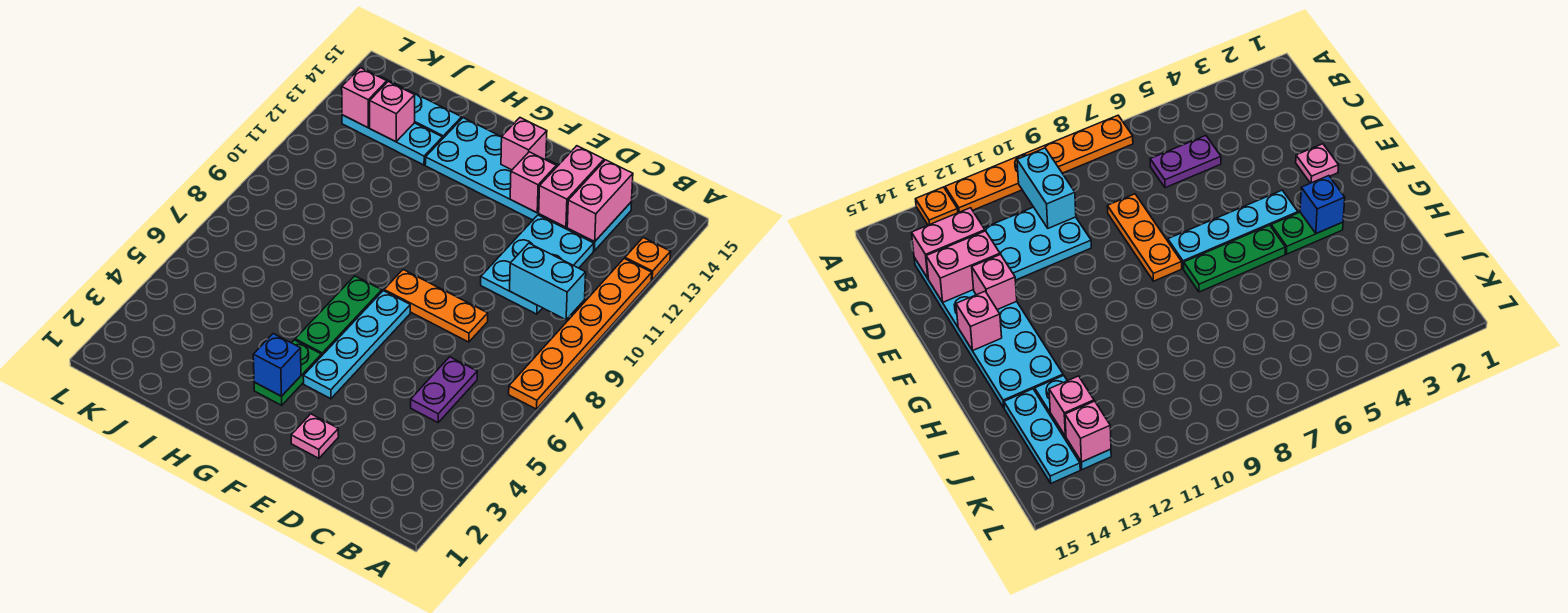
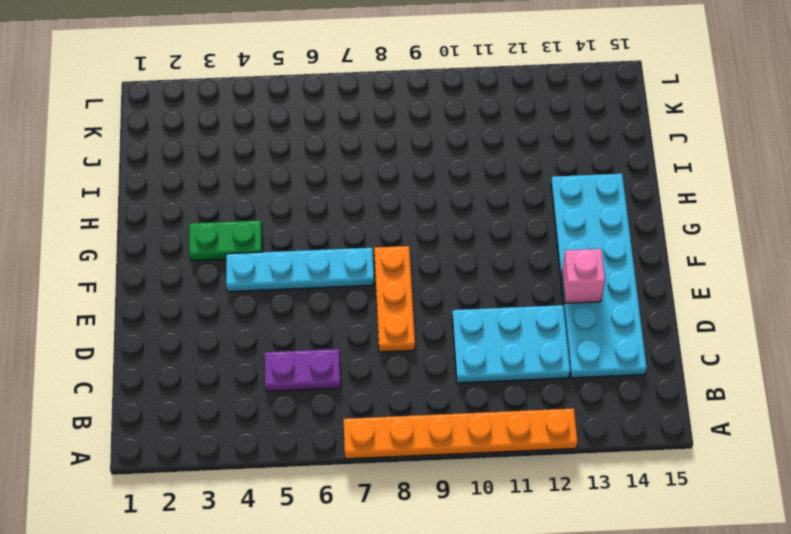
none -> orange plate A13 level 1
none -> pink plate E2 level 1
none -> green plate G5:G7 level 1

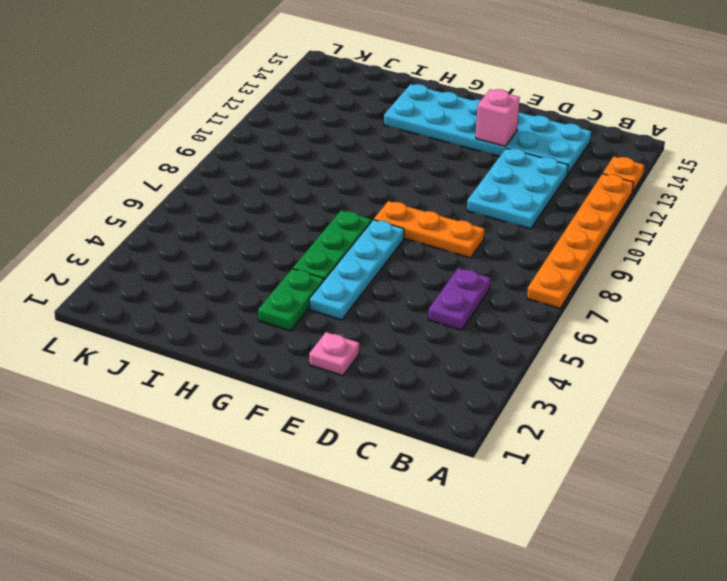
none -> cyan plate I13:K13 level 1
none -> cyan plate I14:K14 level 1
none -> cyan brick B10:C10 level 2

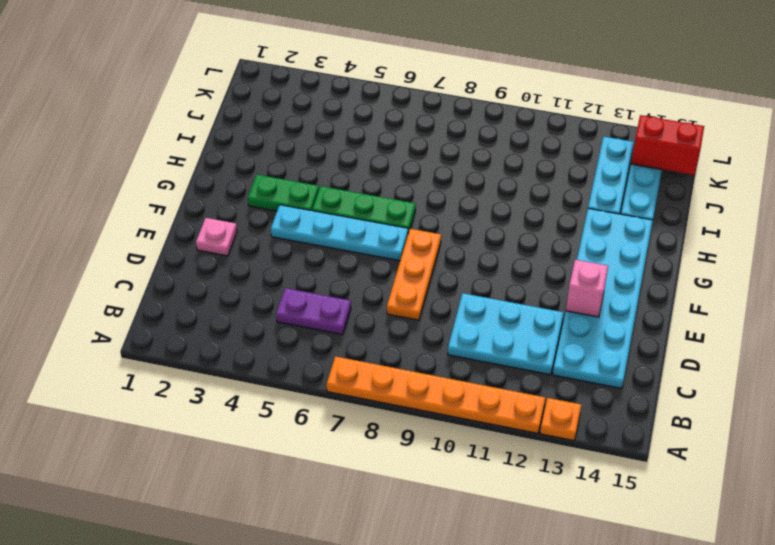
red brick K14:K15 level 2 -> none
none -> cyan brick B10:C10 level 2
none -> pink brick C13:C14 level 2
none -> pink brick D13:D14 level 2

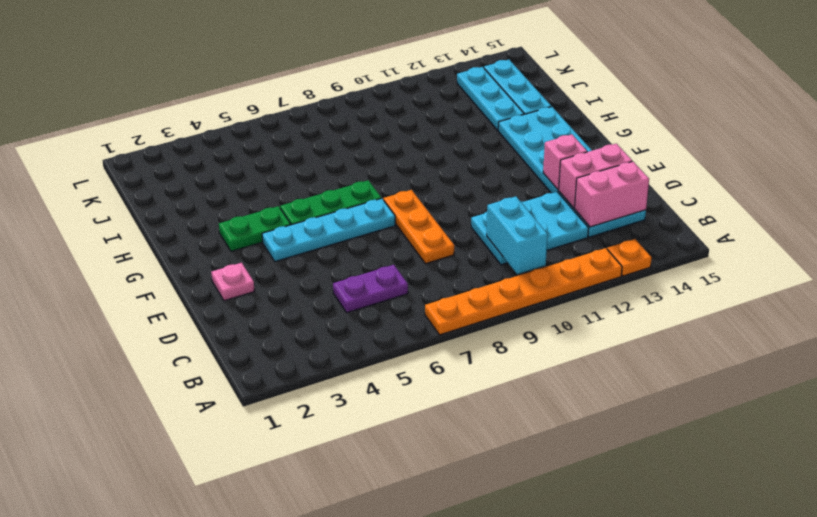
none -> pink brick F14 level 2
none -> blue brick G3 level 2
none -> pink brick J13 level 2

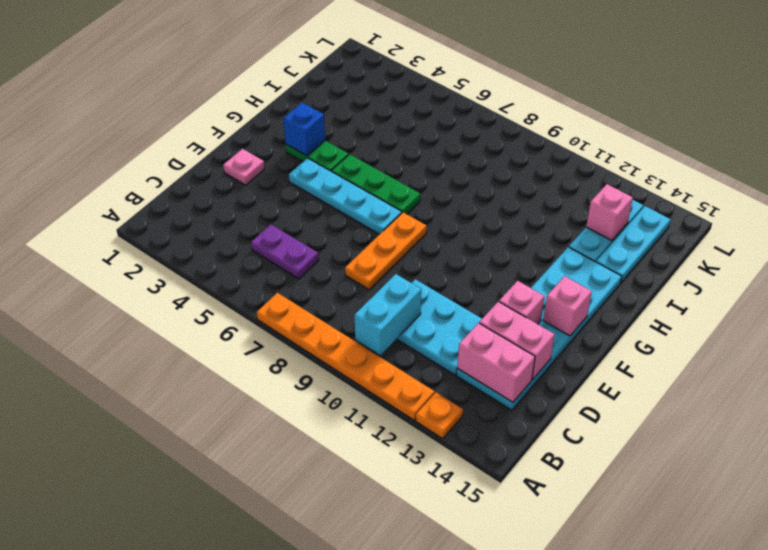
none -> pink brick K13 level 2

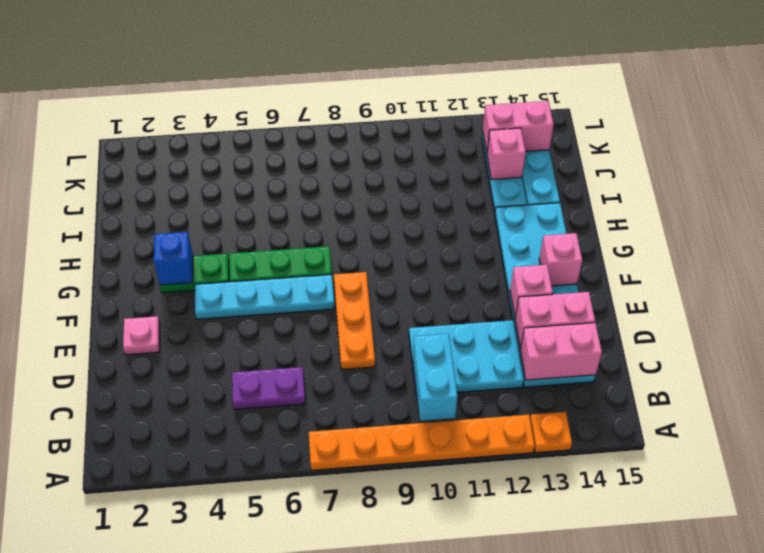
pink brick K13:K14 level 2 -> pink brick K13 level 2

